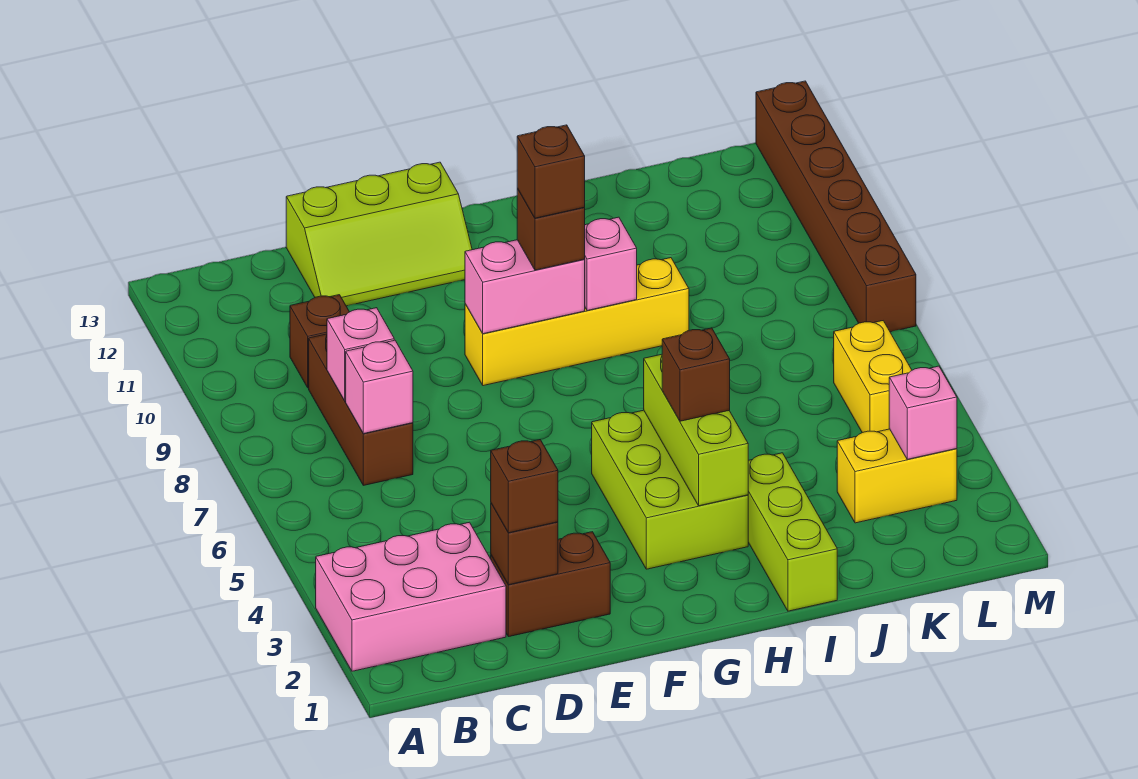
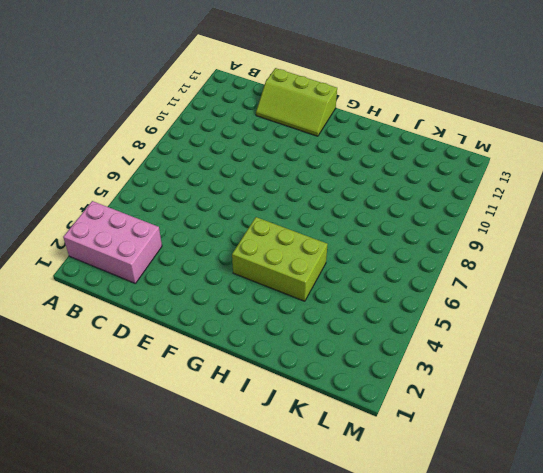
lime brick G4:I5 level 1 -> lime brick G3:H5 level 1
none -> brown brick C7:C9 level 1
none -> brown brick C10 level 1
none -> brown brick D2:E2 level 1

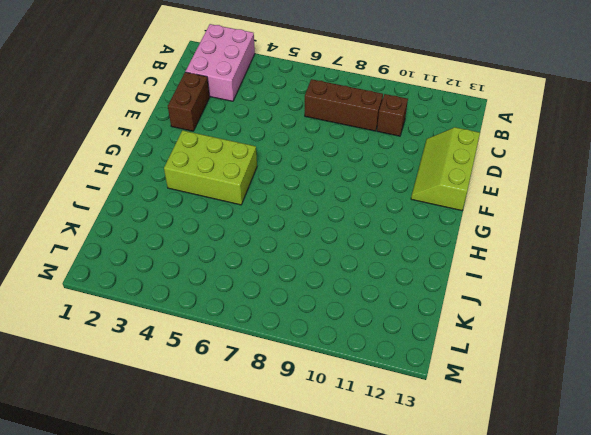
none -> yellow brick F9:I9 level 1
none -> lime brick I1:I3 level 1
none -> yellow brick K3:L3 level 1

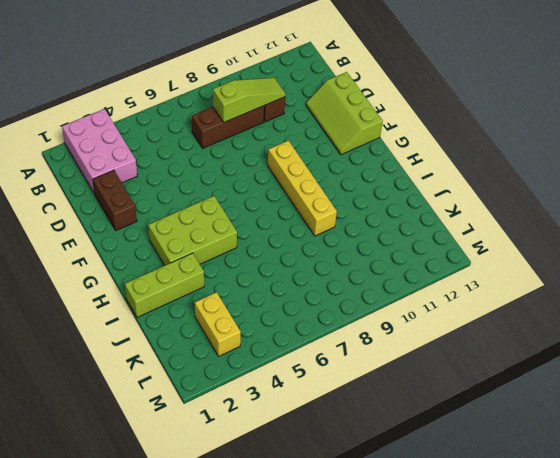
lime slope C8:C10 level 2 top 8 -> pink brick C8 level 2
none -> yellow brick L5:L6 level 1
none -> brown brick M8:M13 level 1
none -> pink brick C7 level 2

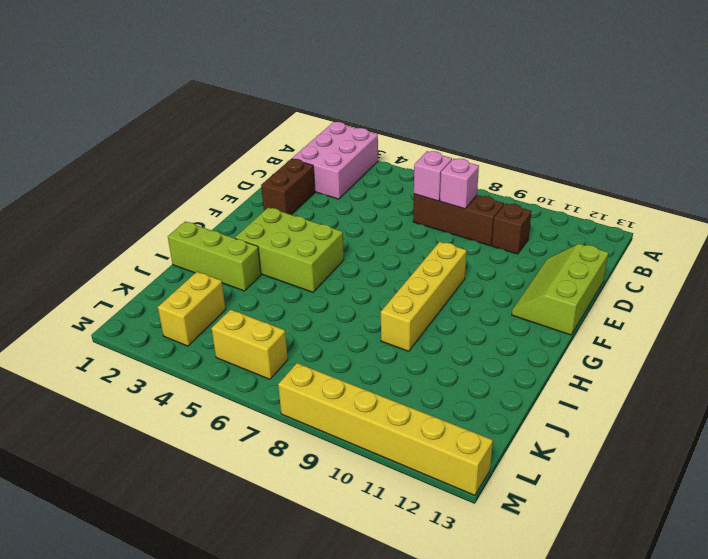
yellow brick M8:M13 level 1 -> brown brick M8:M13 level 1
none -> brown brick D2 level 2
none -> pink brick F9:G9 level 2
none -> lime brick H3:H5 level 2

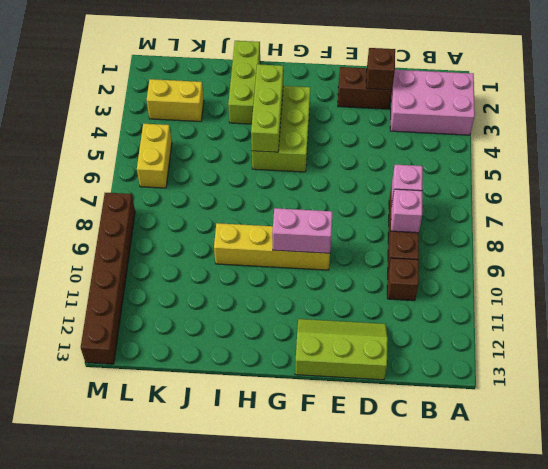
none -> pink brick H9 level 2
none -> pink brick L3 level 2
none -> brown brick D2 level 3

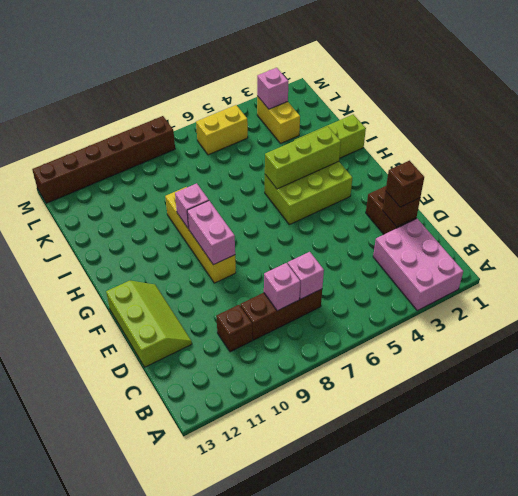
none -> brown brick G9 level 3
none -> brown brick H4 level 3
none -> brown brick G9 level 4

